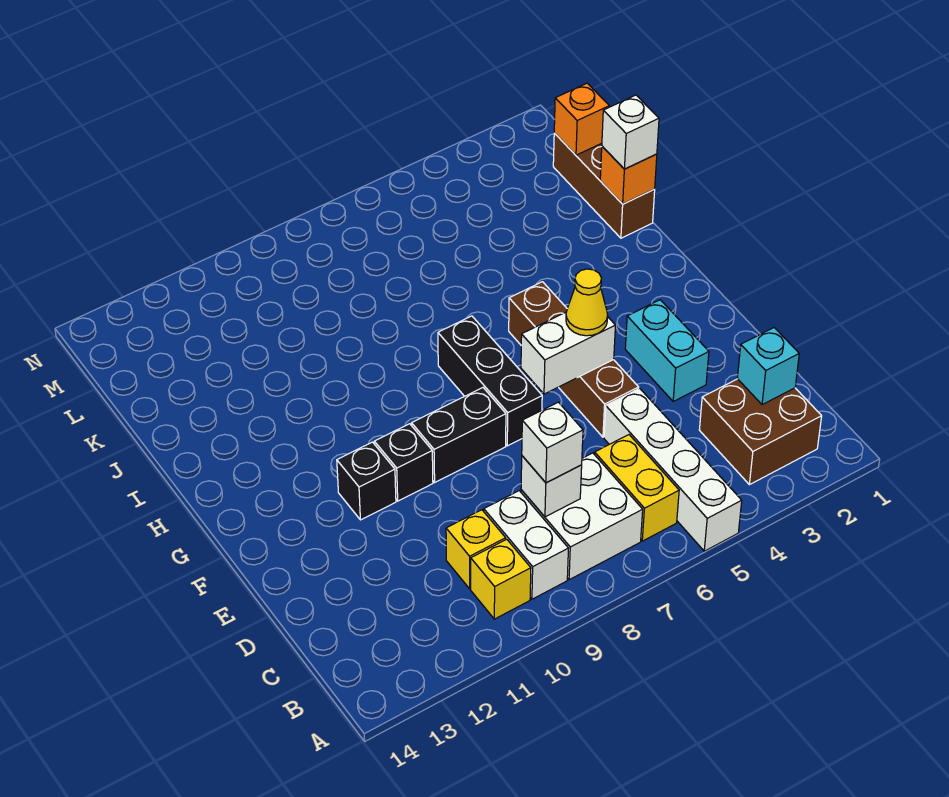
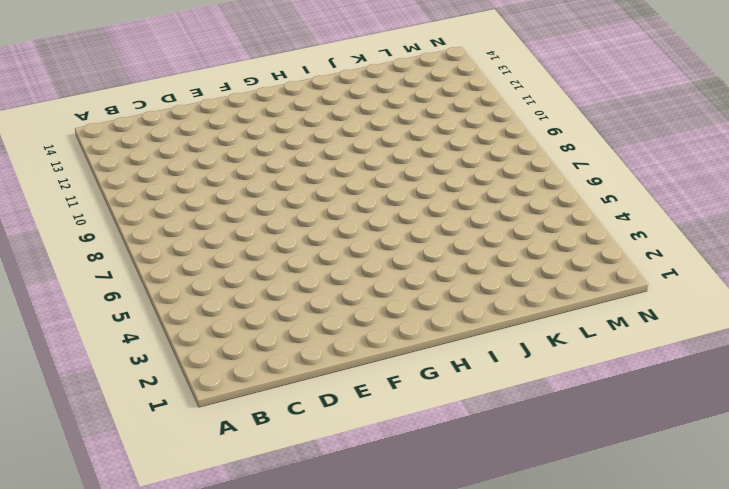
none -> white brick A5:D5 level 1
none -> brown brick B2:C3 level 1
none -> yellow brick B6:C6 level 1

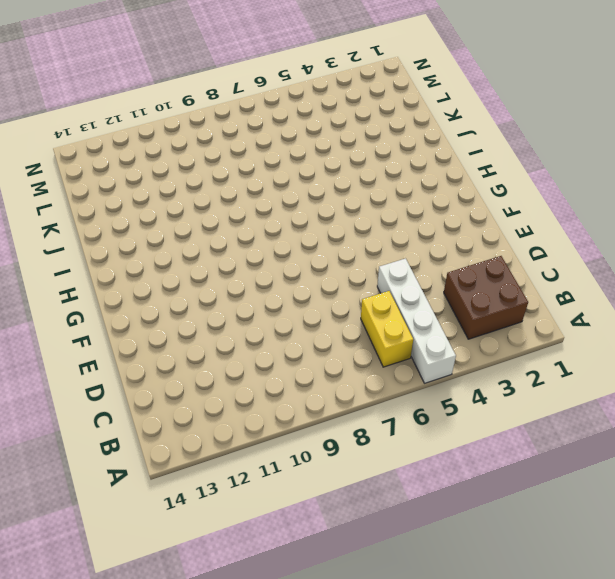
none -> white brick B7:C8 level 1
none -> white brick B9:C9 level 1
none -> yellow brick B10 level 1

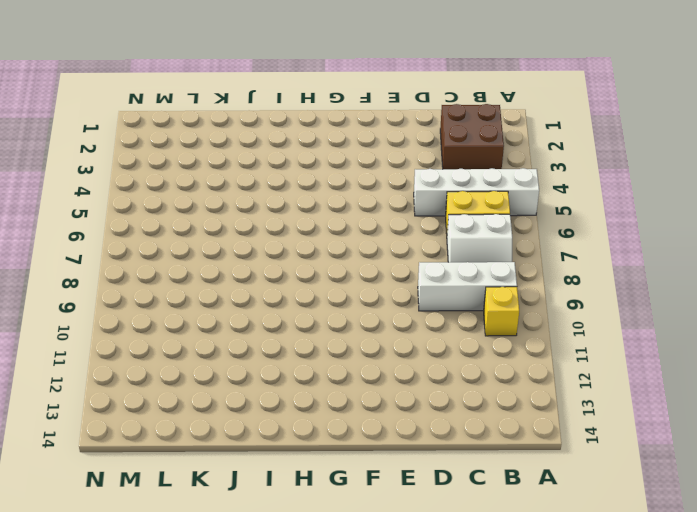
white slope B7:C8 level 1 top 7 -> white brick B7:C8 level 1
white brick B9:D9 level 1 -> white brick B9:C9 level 1
none -> yellow brick C10 level 1
none -> cyan brick E3:F3 level 1
none -> brown brick E5:H5 level 1

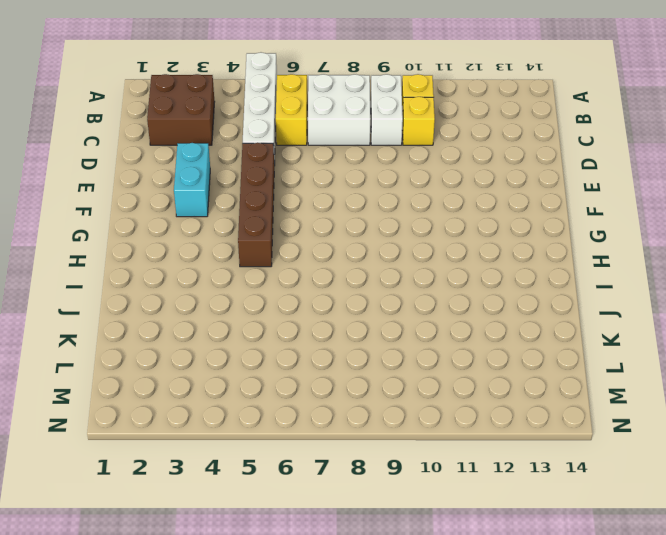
none -> black brick F7:H7 level 1
none -> black brick F8:F9 level 1
none -> black brick F10 level 1

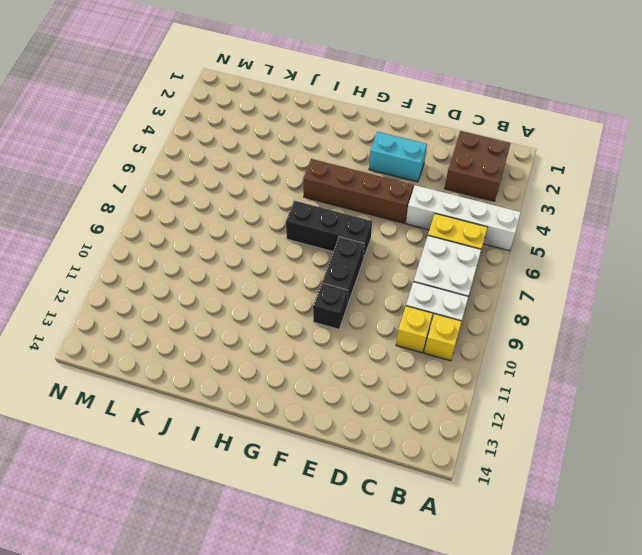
none -> black brick F11 level 1
none -> brown brick J1:L1 level 1
none -> cyan brick C2 level 2

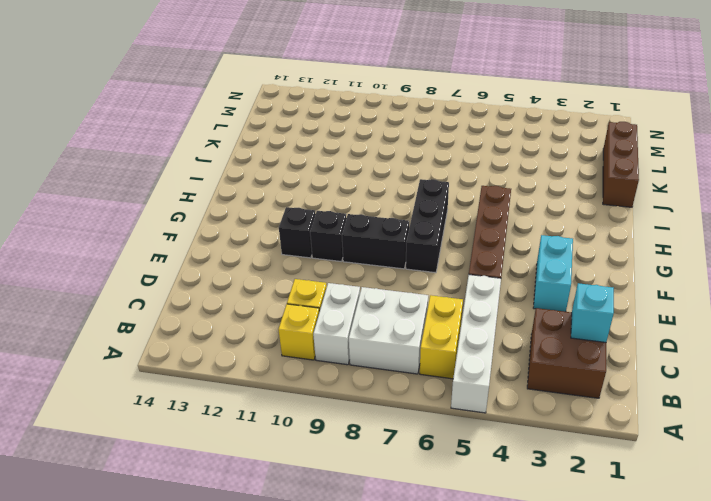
none -> white brick C8 level 2
none -> white brick F5:F6 level 2
none -> orange brick J1 level 2

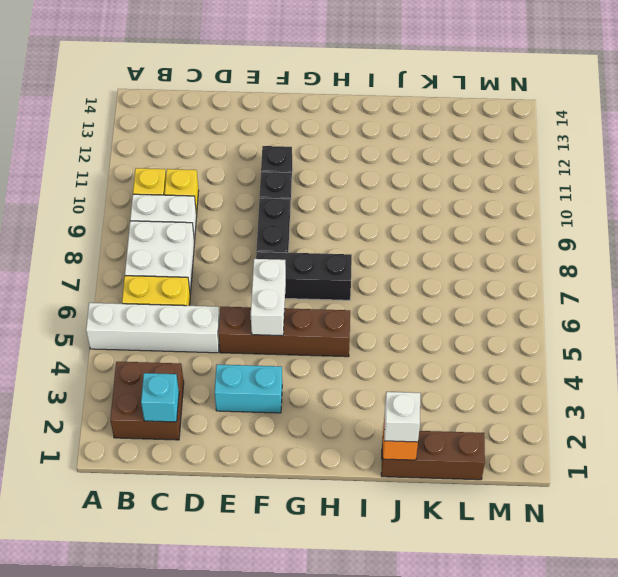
none -> white brick C8 level 2
none -> orange brick L1 level 2
none -> white brick C8 level 3

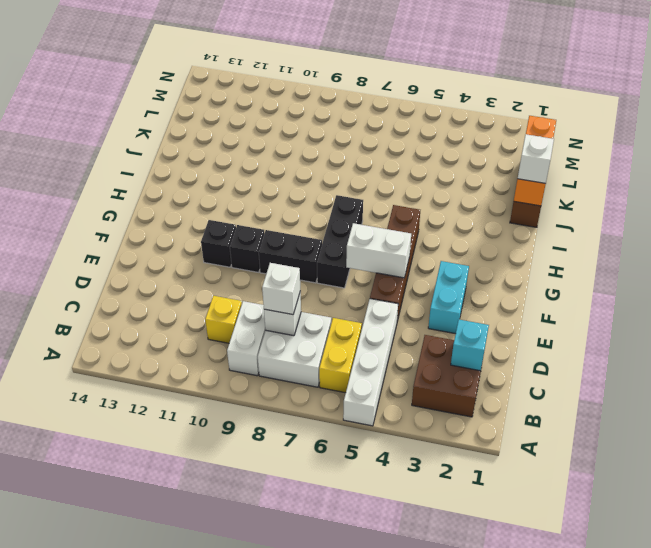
none -> yellow brick B10 level 1
none -> yellow cone F5 level 3

